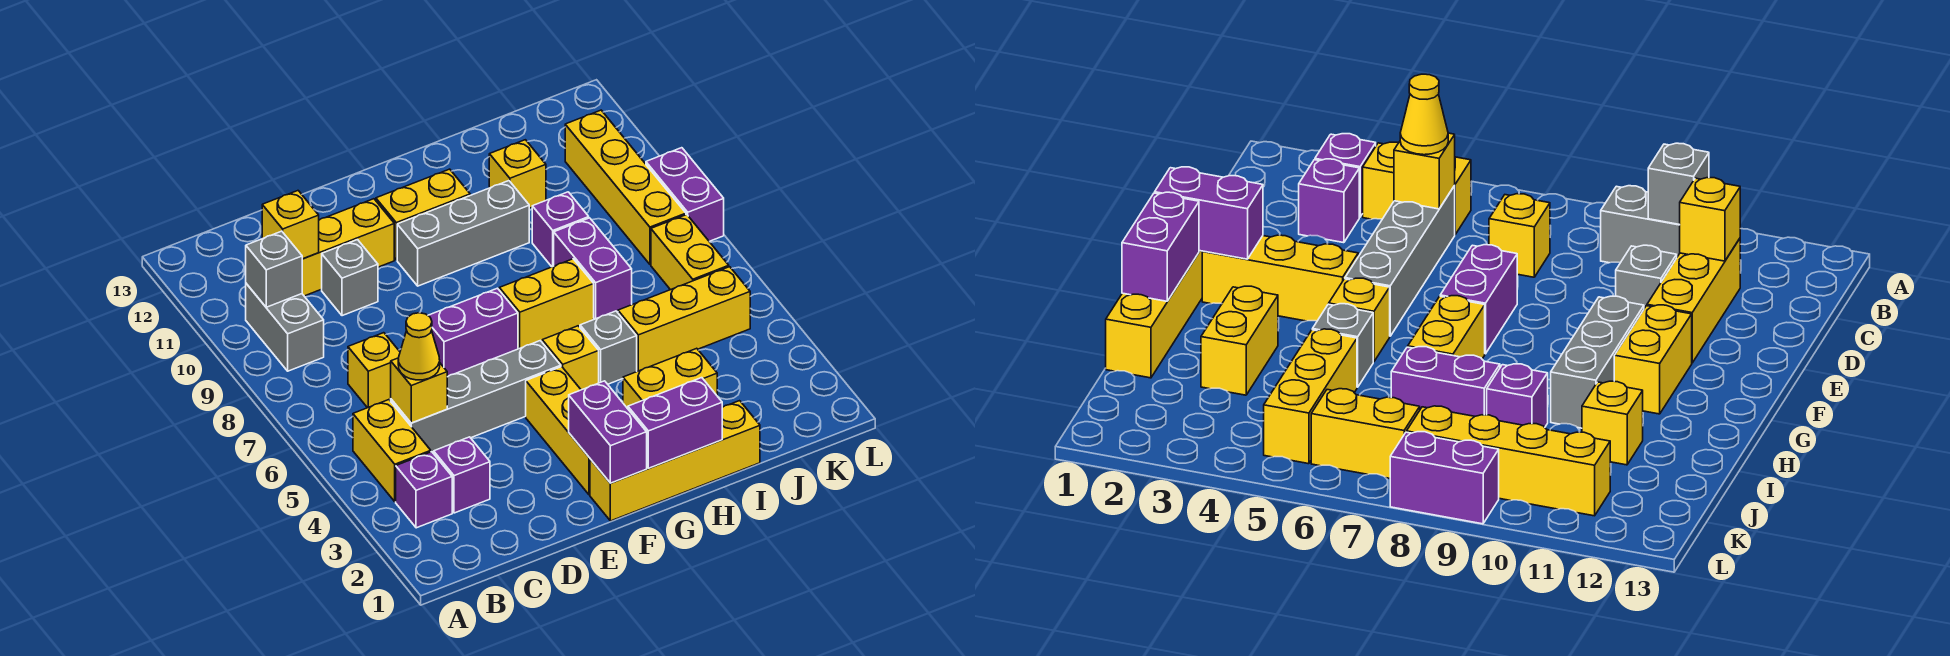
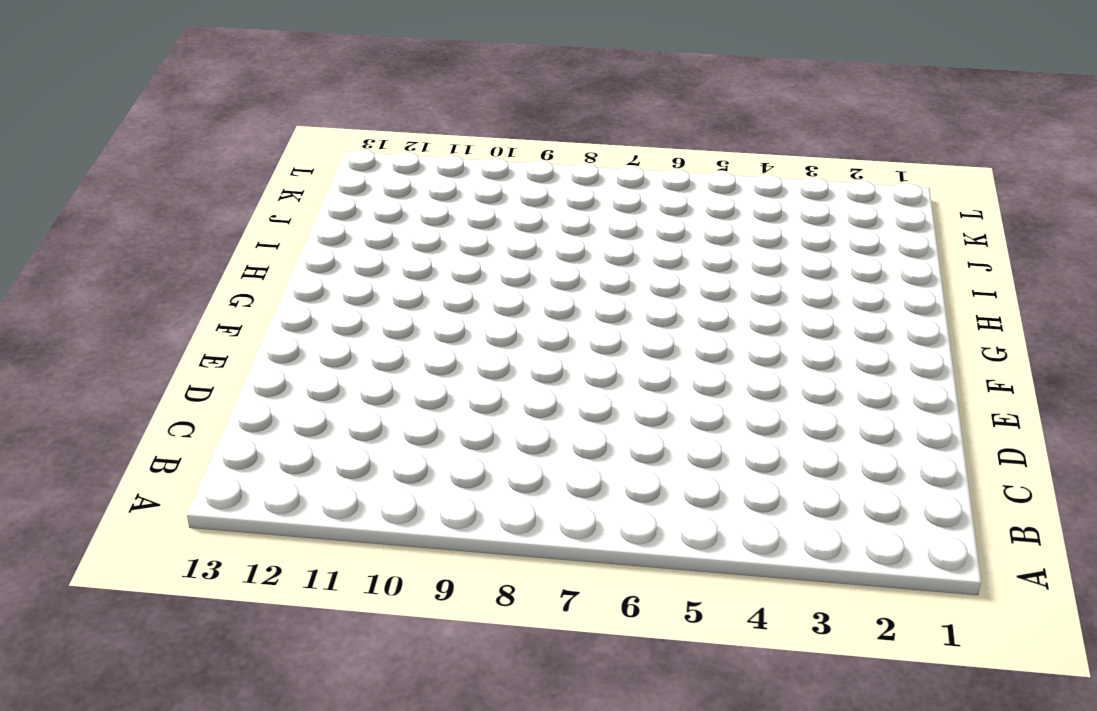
none -> purple brick B3 level 1
none -> yellow brick B4:B5 level 1
none -> grey brick B9:B10 level 1
none -> purple brick C3 level 1

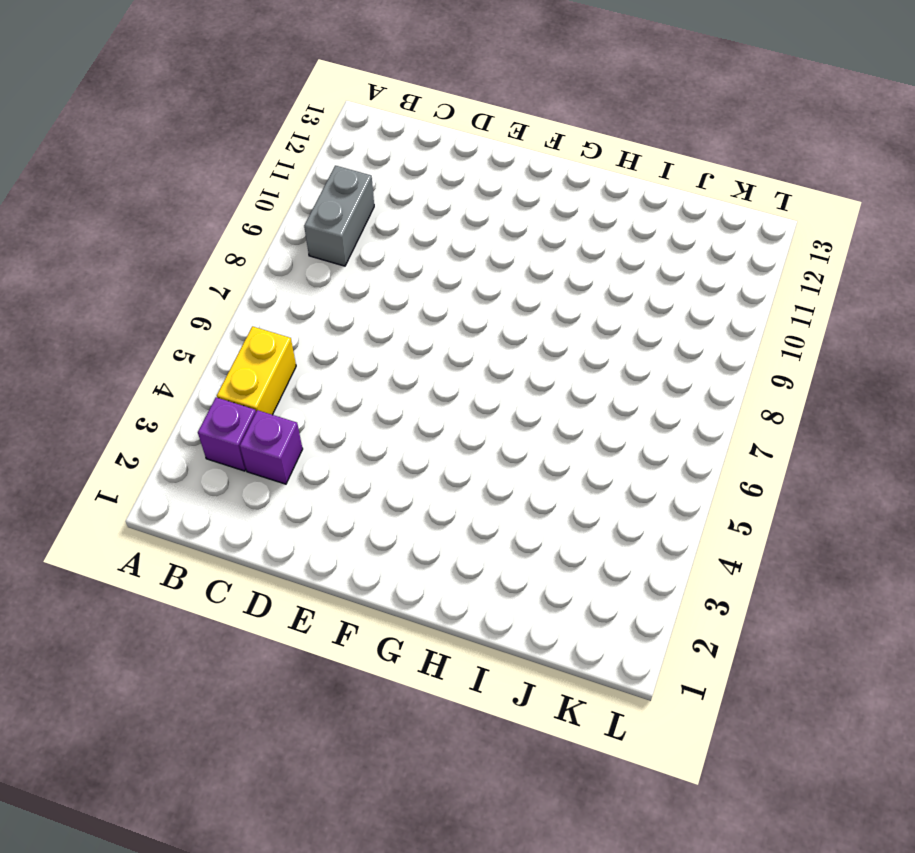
none -> grey brick C5:F5 level 1
none -> yellow brick C7 level 1
none -> yellow brick C11:E11 level 1
none -> grey brick D10 level 1

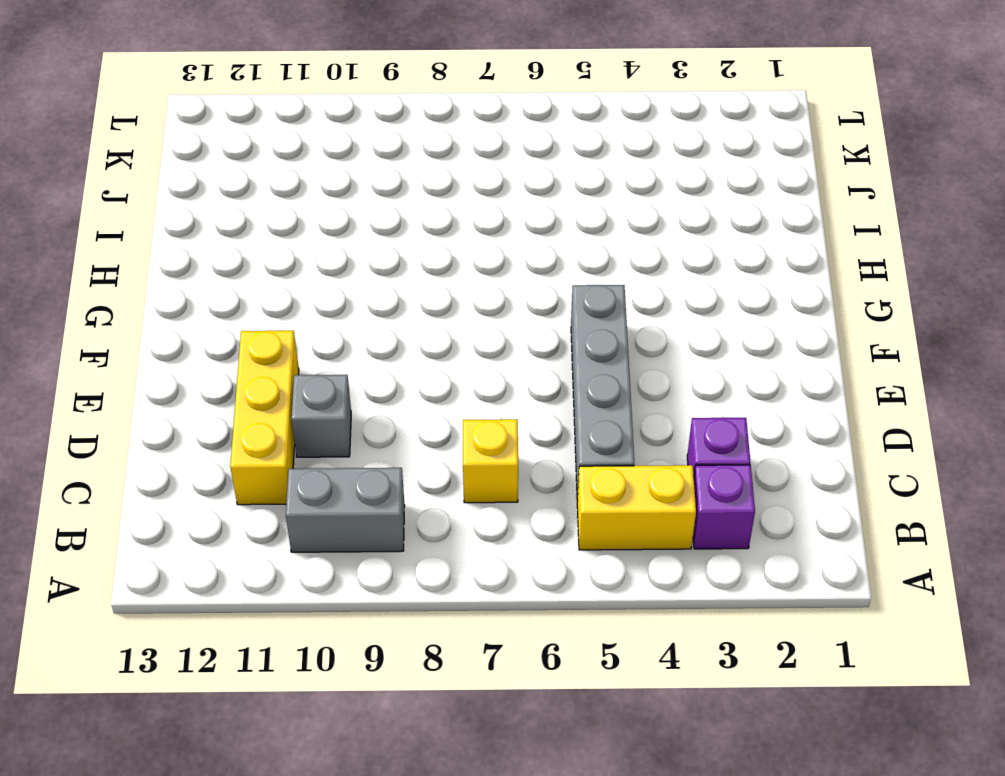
none -> purple brick E7:F7 level 1
none -> yellow brick F1:I1 level 1
none -> yellow brick F2:F4 level 1
none -> grey brick F10:H10 level 1

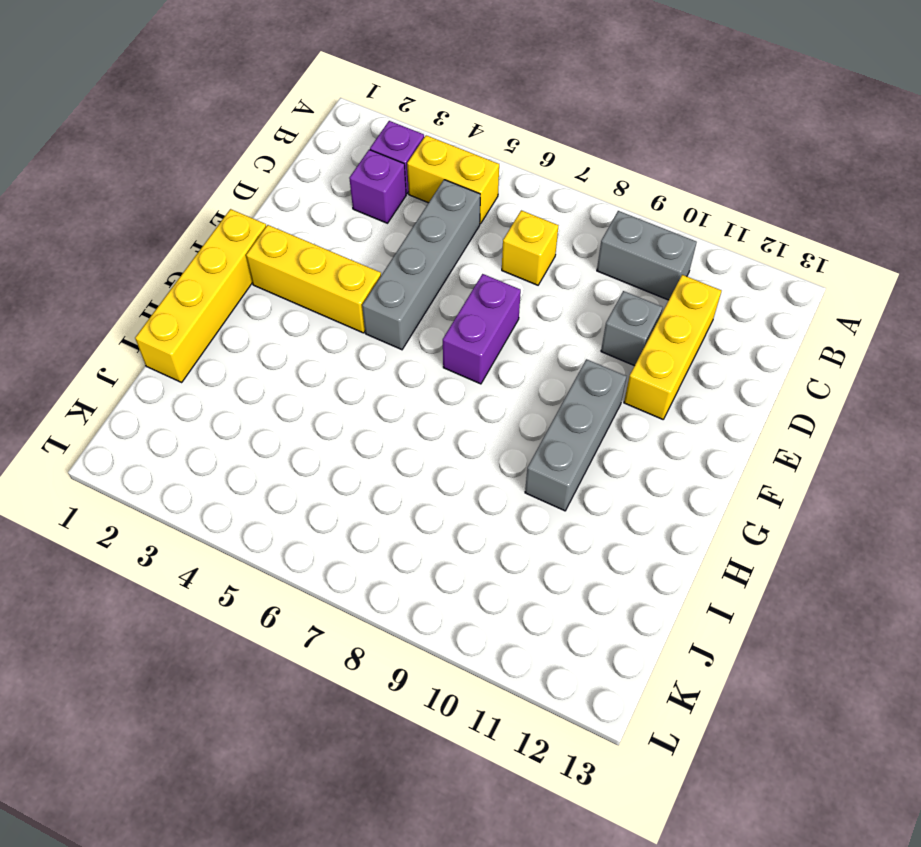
none -> yellow brick F11:G11 level 1
none -> yellow brick G5 level 1
none -> yellow brick G7:H7 level 1
none -> yellow brick H3:I3 level 1

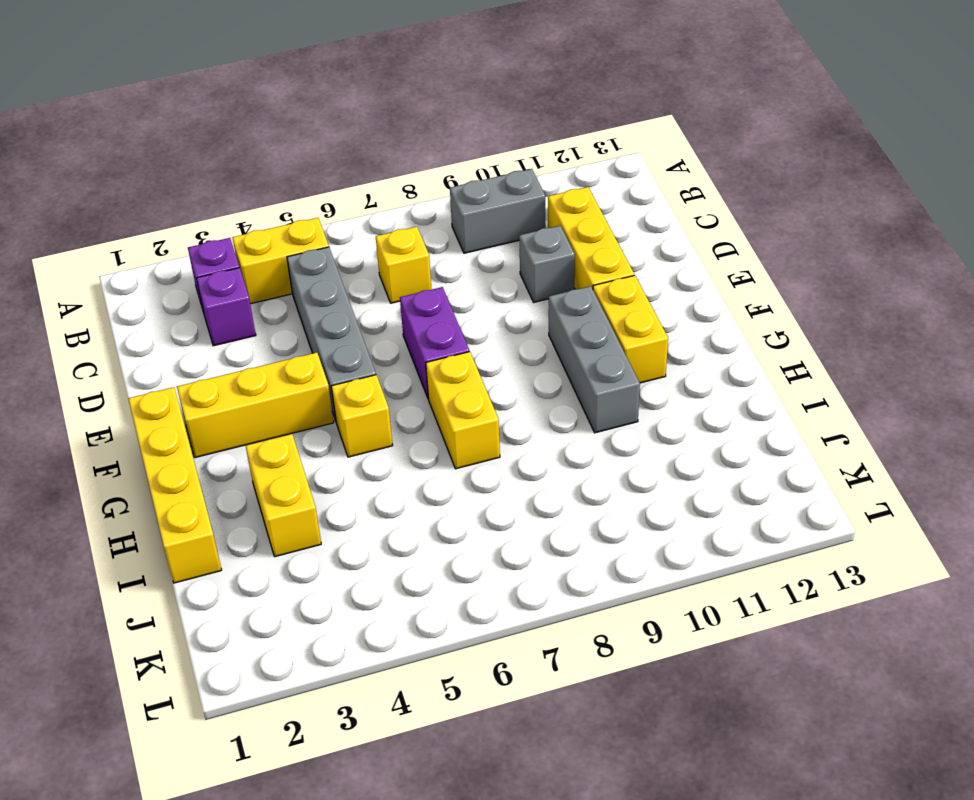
none -> grey brick H5 level 1
none -> yellow brick I5:K5 level 1
none -> purple brick I7:I8 level 1
none -> purple brick I9 level 1

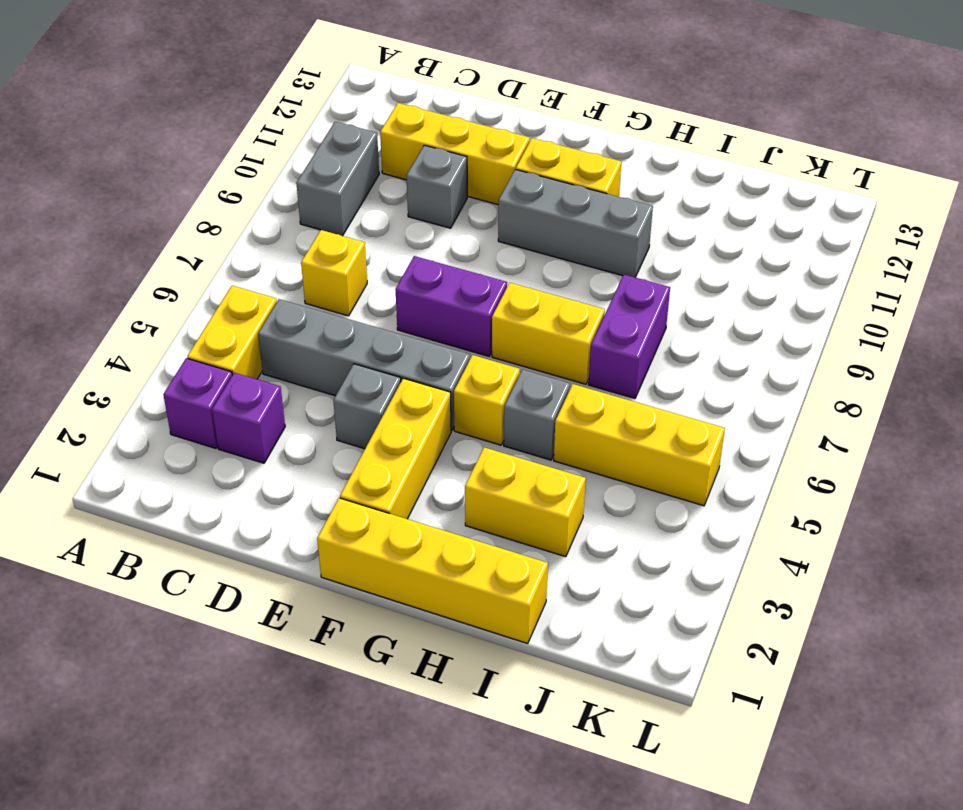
grey brick E4 level 1 -> grey brick B10 level 2
none -> purple brick I9 level 1
none -> yellow brick I11 level 1
none -> yellow brick K6:K7 level 1
none -> yellow brick K8:K11 level 1

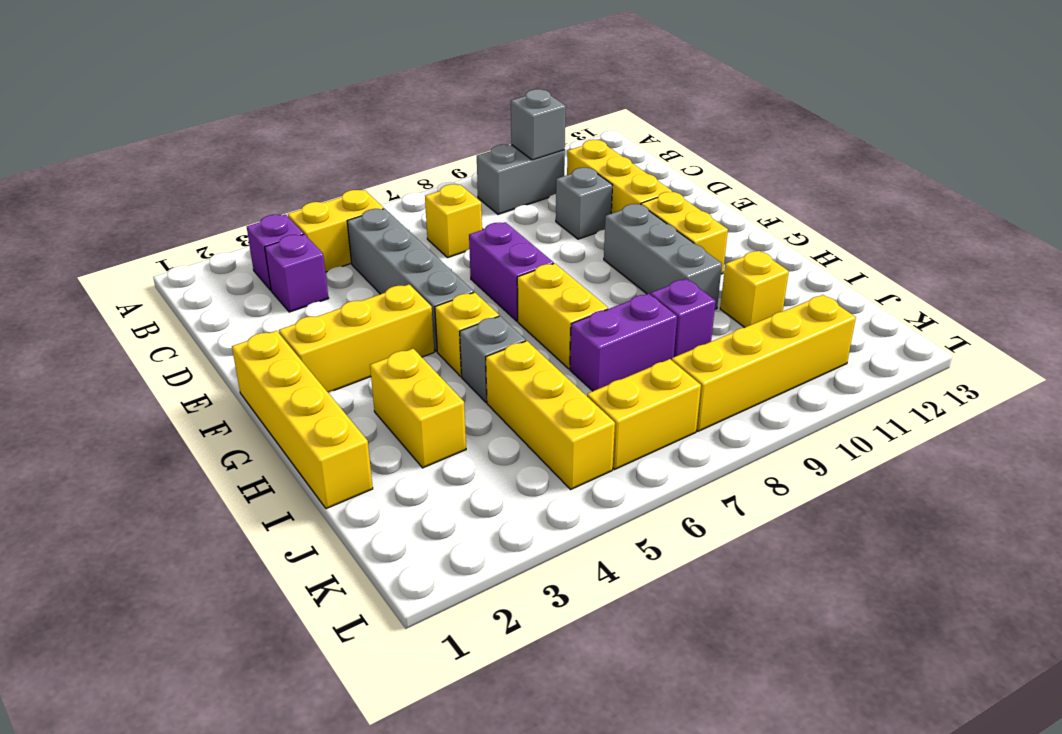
none -> purple brick L8:L9 level 1
none -> yellow brick C5 level 2
none -> yellow brick C11 level 2
none -> purple brick F1:F2 level 2

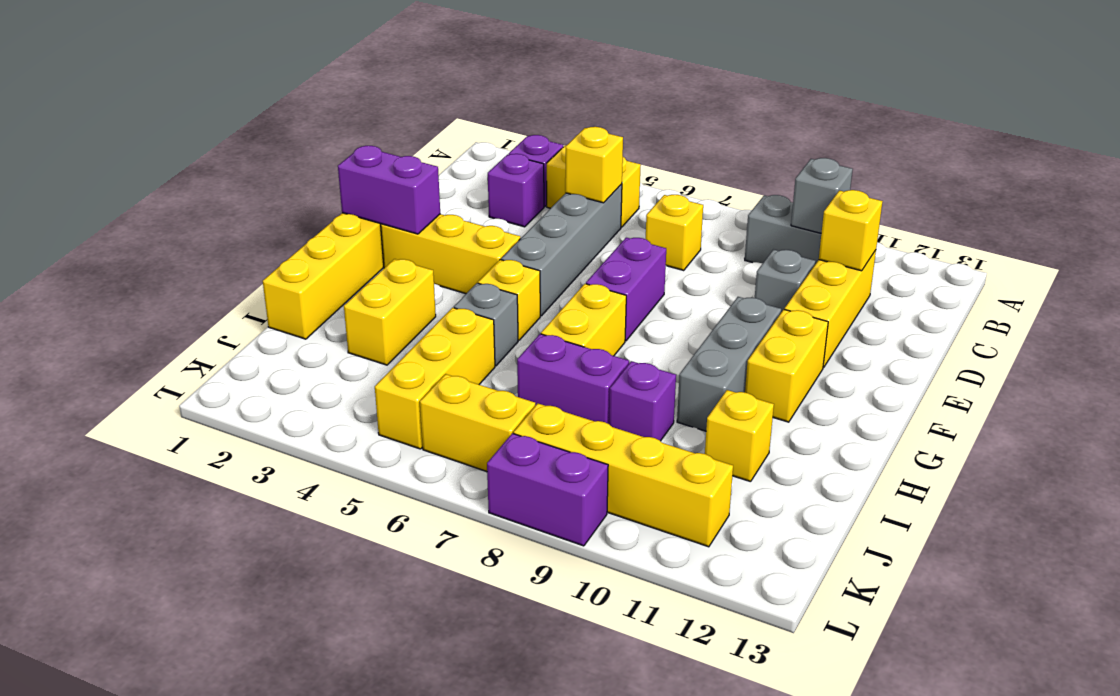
none -> purple brick G1:H1 level 2
none -> yellow cone C5 level 3

